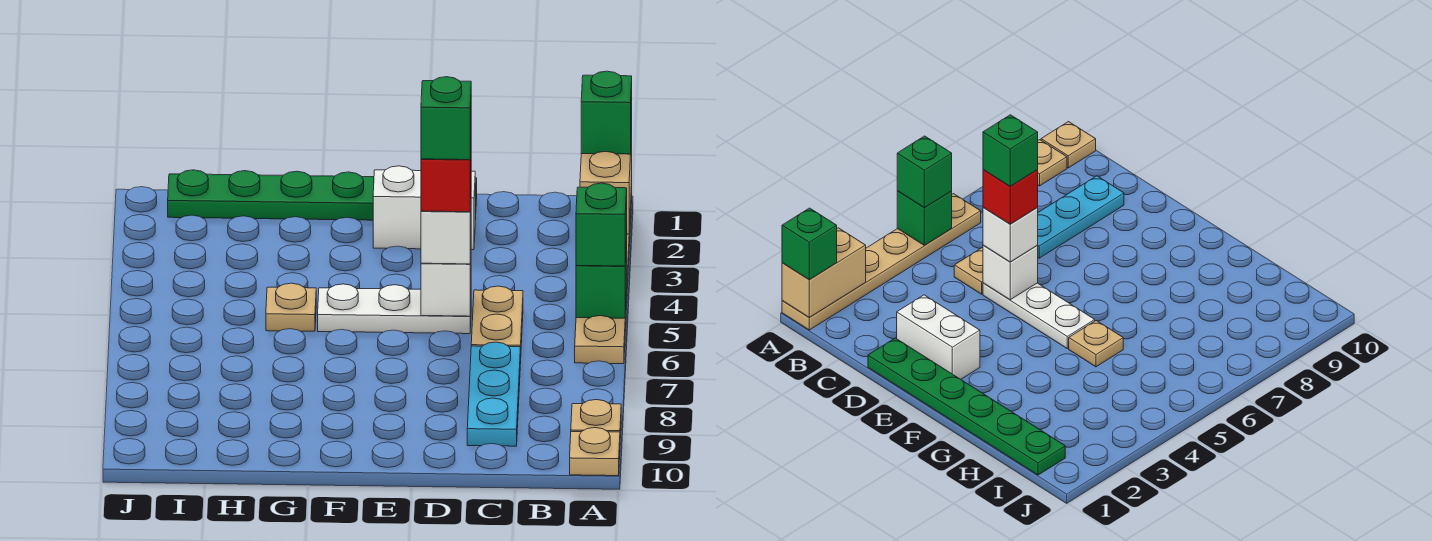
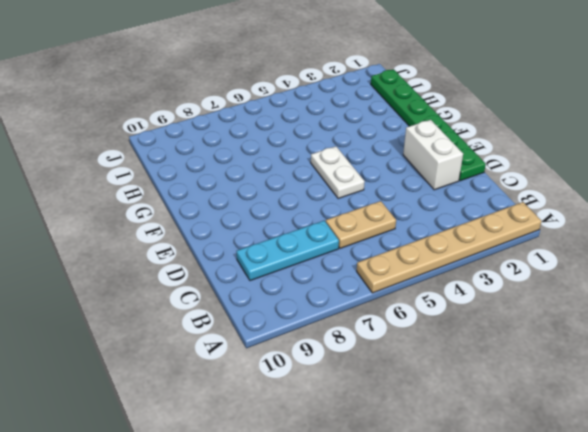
white plate E5:F5 level 1 -> white plate D5:F5 level 1
none -> tan plate A9 level 1
none -> tan plate A10 level 1
none -> tan plate G5 level 1

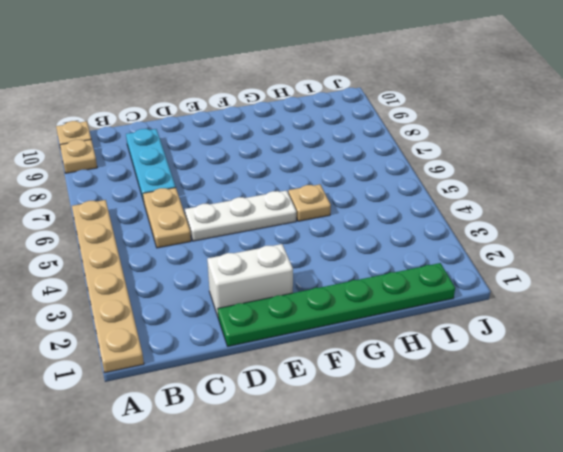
none -> tan brick A1:A2 level 2
none -> green brick A5 level 2
none -> white brick D5 level 2

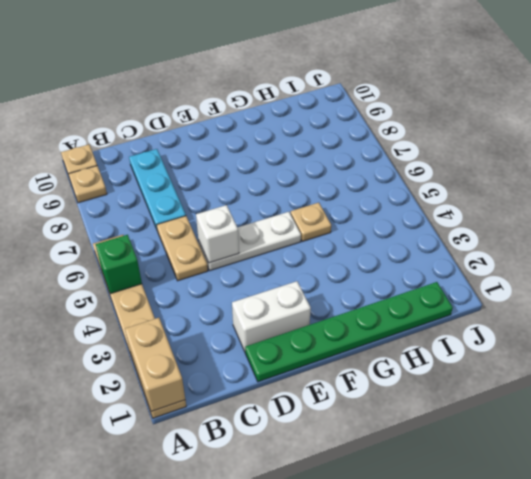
none -> green brick A1 level 3
none -> green brick A5 level 3
none -> white brick D5 level 3

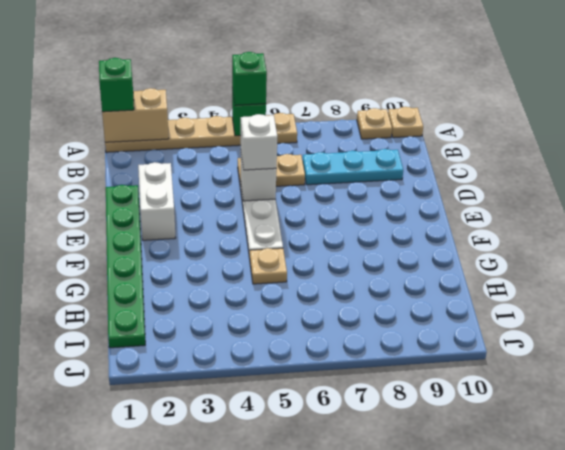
none -> red brick D5 level 4
none -> green brick D5 level 5

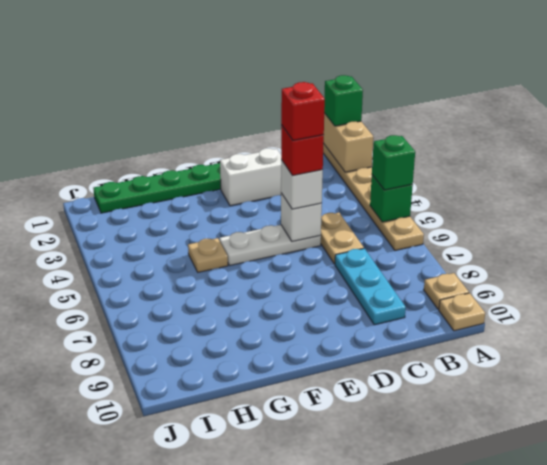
red brick D5 level 5 -> green brick D5 level 5

